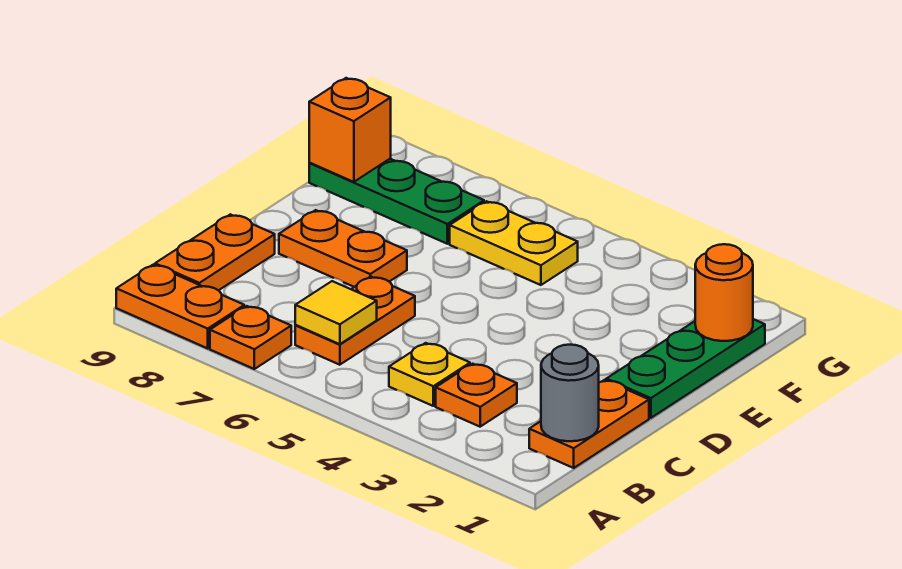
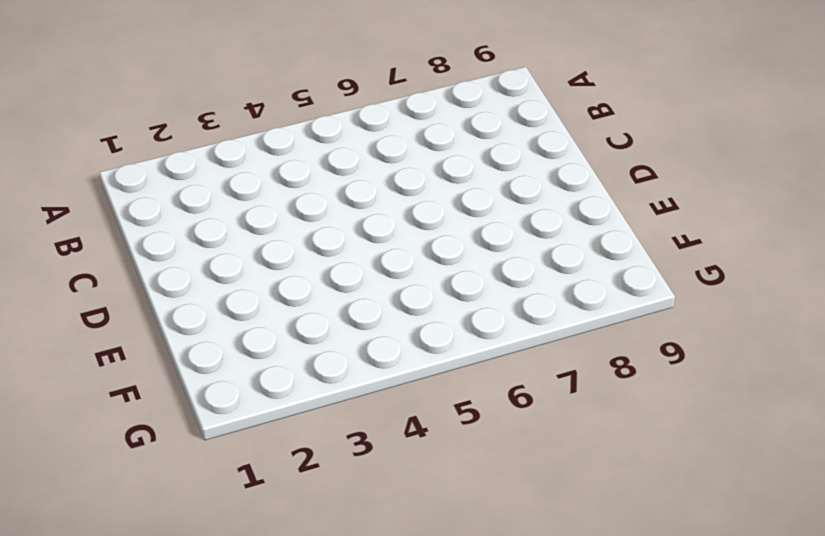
none -> orange plate A7 level 1
none -> orange plate A8:A9 level 1
none -> orange plate B1:C1 level 1

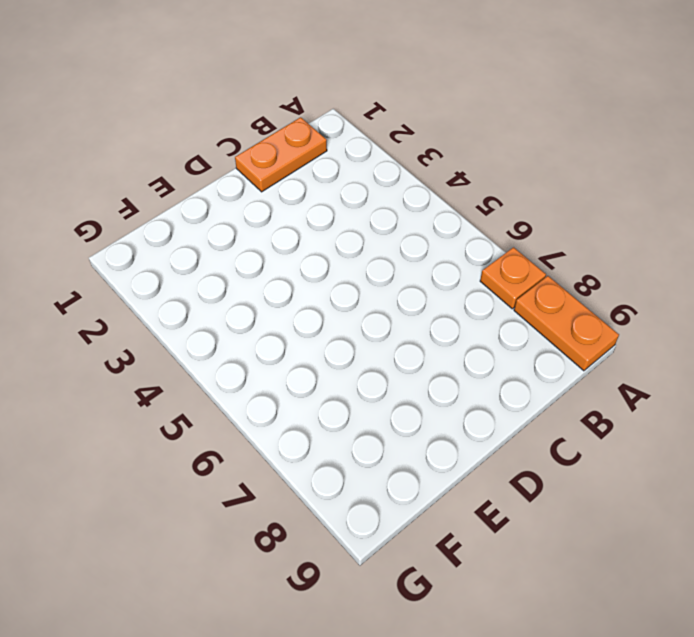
none -> orange plate B3 level 1
none -> yellow plate B4 level 1
none -> orange plate B6:C6 level 1

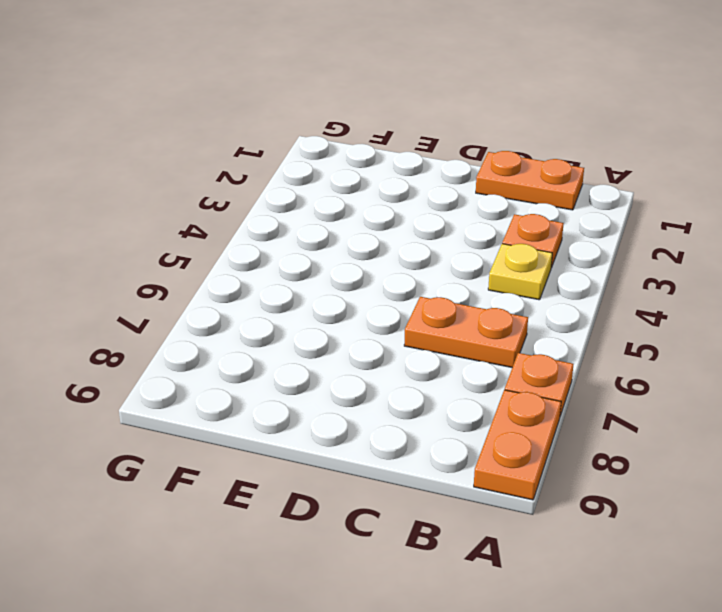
none -> orange plate B9:C9 level 1
none -> green plate D1:F1 level 1
none -> orange plate D7:D8 level 1

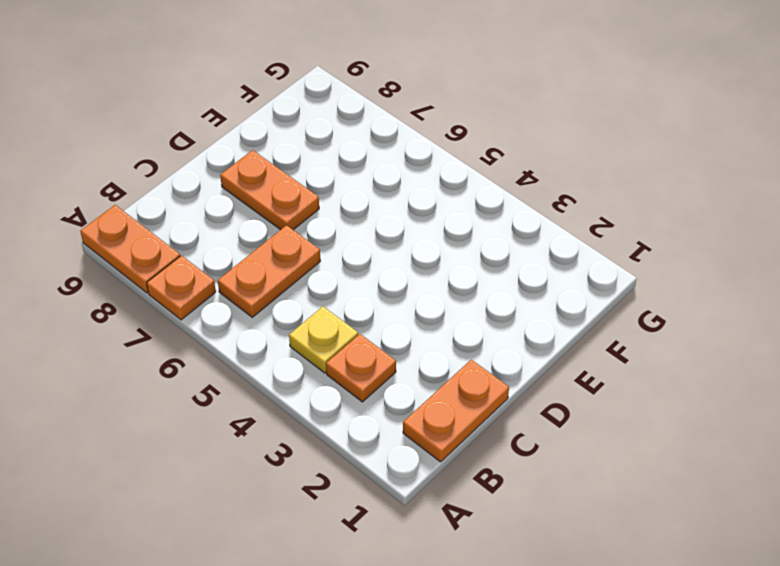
none -> orange plate B9:C9 level 1
none -> green plate D1:F1 level 1
none -> yellow plate F5:F6 level 1

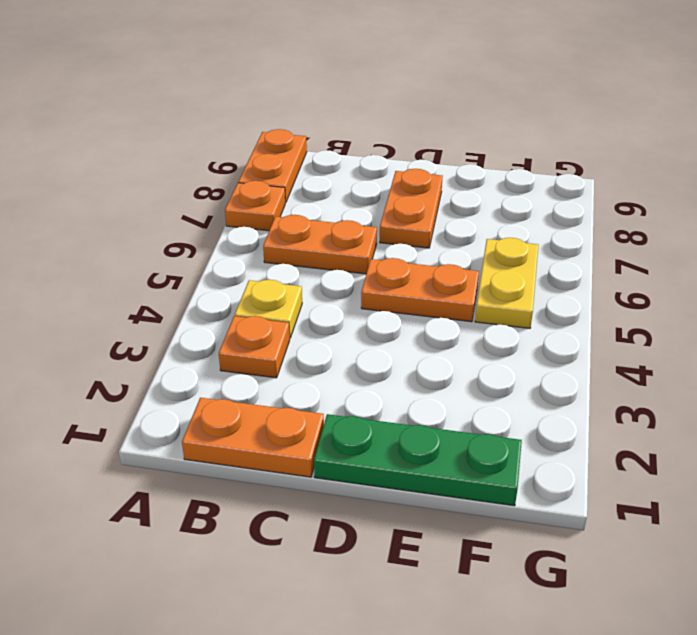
orange plate D5:E5 level 1 -> orange plate B9:C9 level 1
none -> green plate F7:F9 level 1
none -> grey round brick B1 level 2
none -> yellow tile B6 level 2

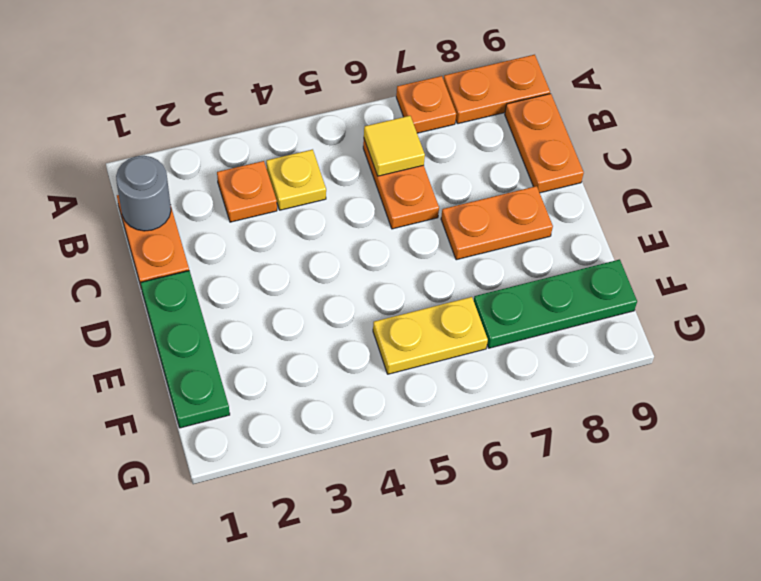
none -> orange round brick F1 level 2
none -> orange brick F9 level 2

